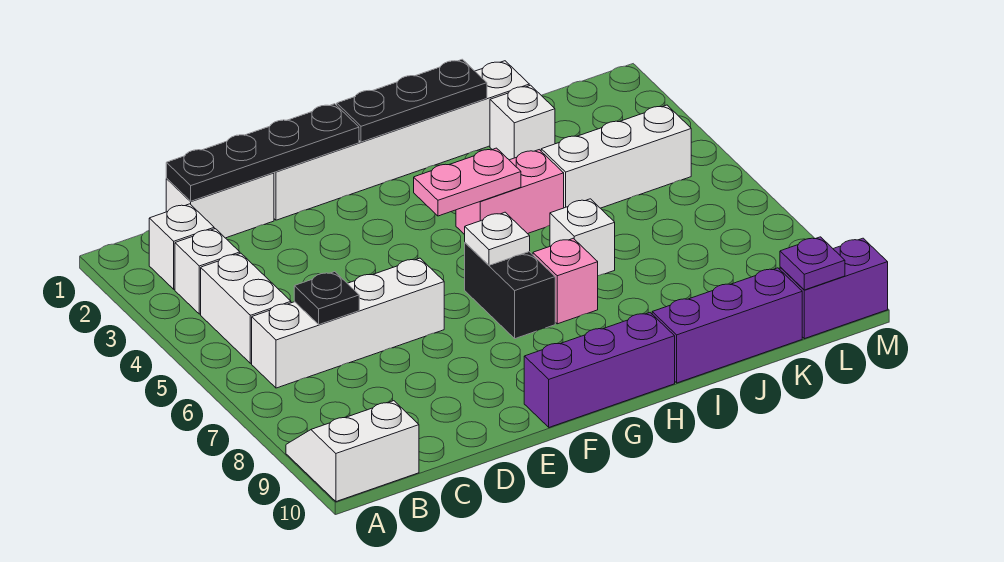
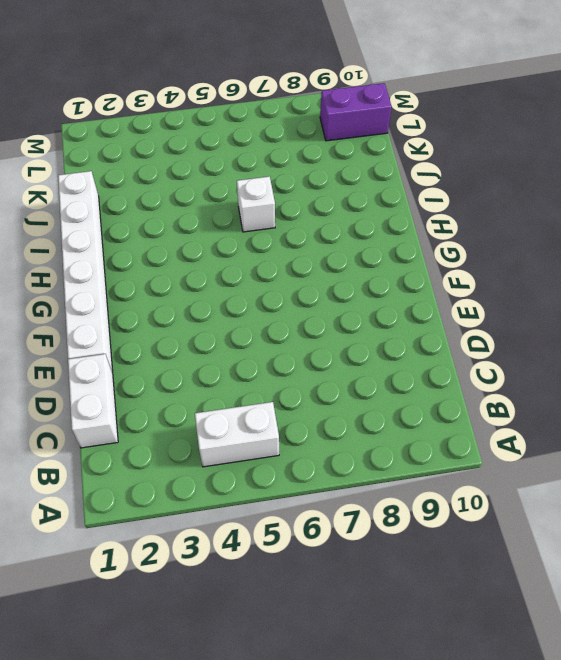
purple brick L9:L10 level 1 -> purple brick L10:M10 level 1
none -> white slope A9:B10 level 1 top 10
none -> white brick B2 level 1
none -> white brick B3 level 1

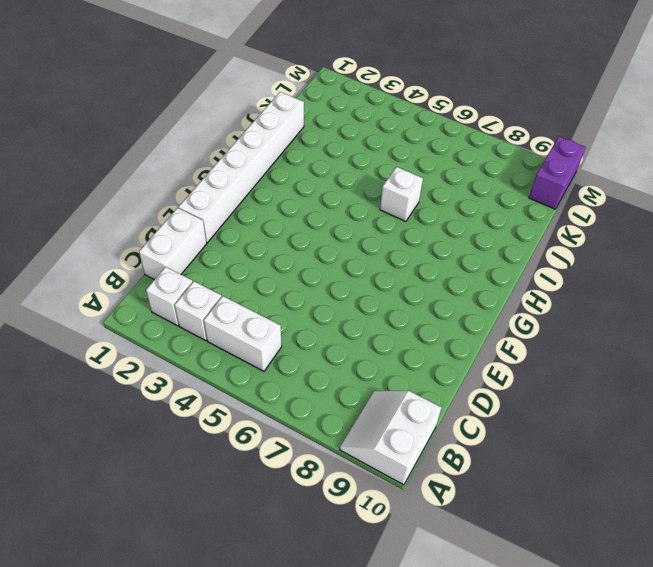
none -> white brick B6:E6 level 1
none -> purple brick F10:H10 level 1
none -> black brick G6:G7 level 1

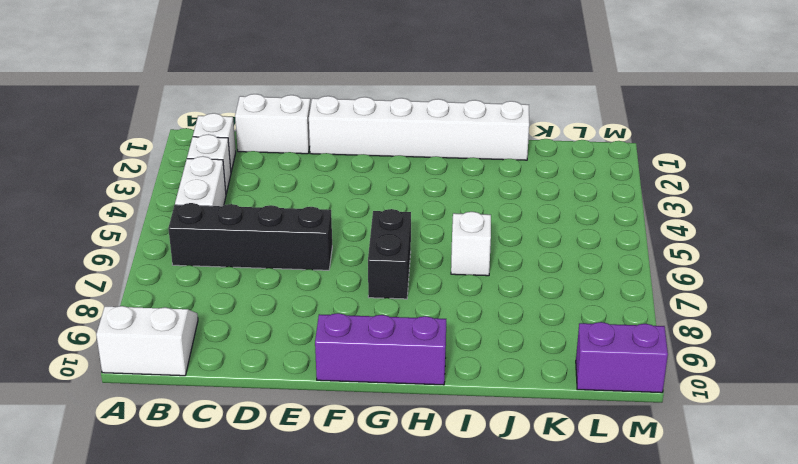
black brick B6:E6 level 1 -> white brick B6:E6 level 1
none -> pink brick H4:I4 level 1
none -> pink brick H7 level 1
none -> purple brick I10:K10 level 1

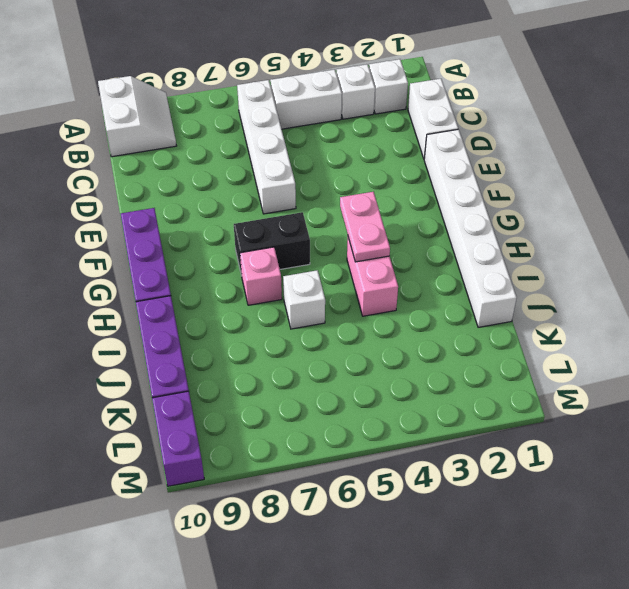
none -> white brick J2 level 1
none -> white brick J4:L4 level 1
none -> black plate C1:F1 level 2

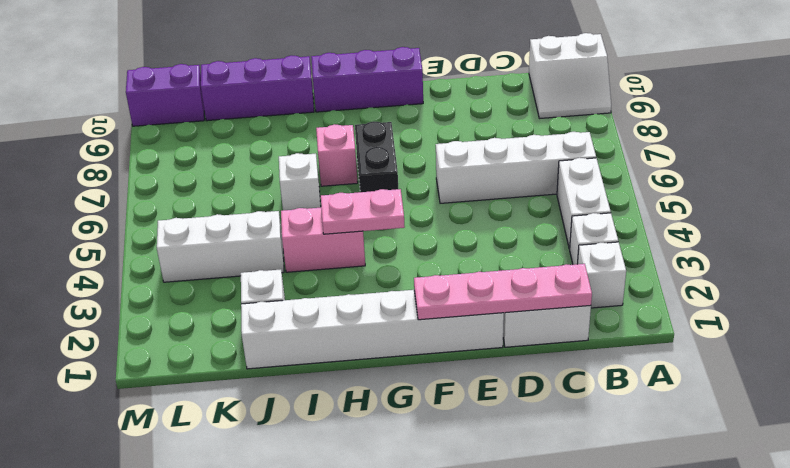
pink plate C1:F1 level 2 -> black plate C1:F1 level 2
none -> black plate C6 level 2
none -> black plate G1:I1 level 2
none -> white plate G6 level 2

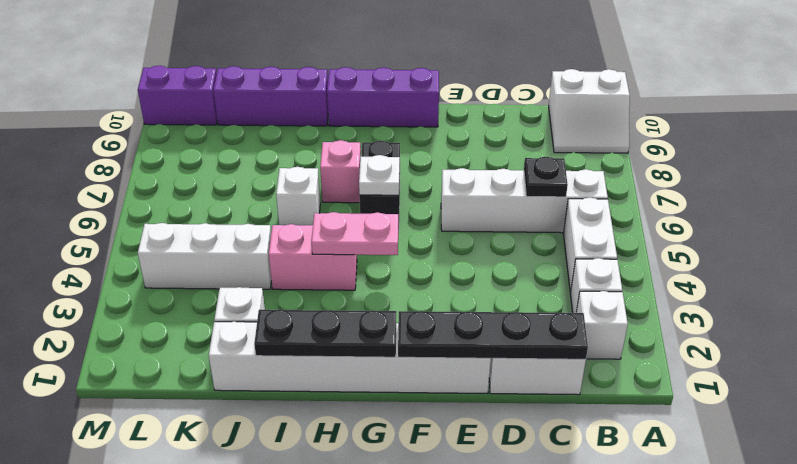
none -> purple plate L10 level 2

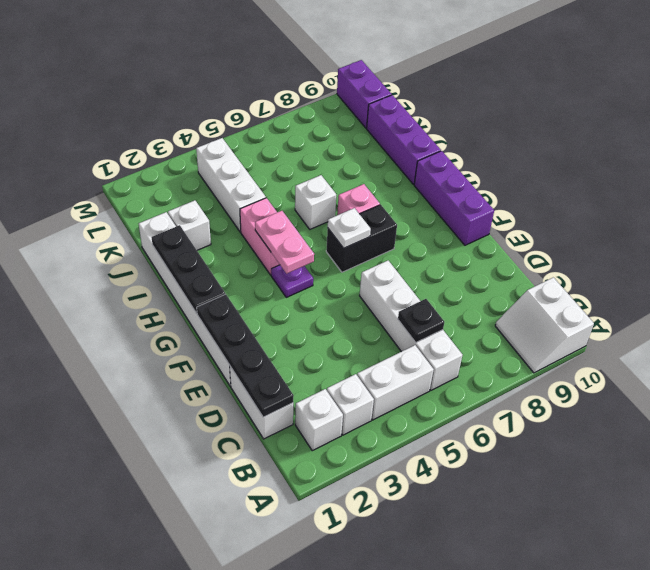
purple plate G4 level 1 -> purple plate L10 level 2

